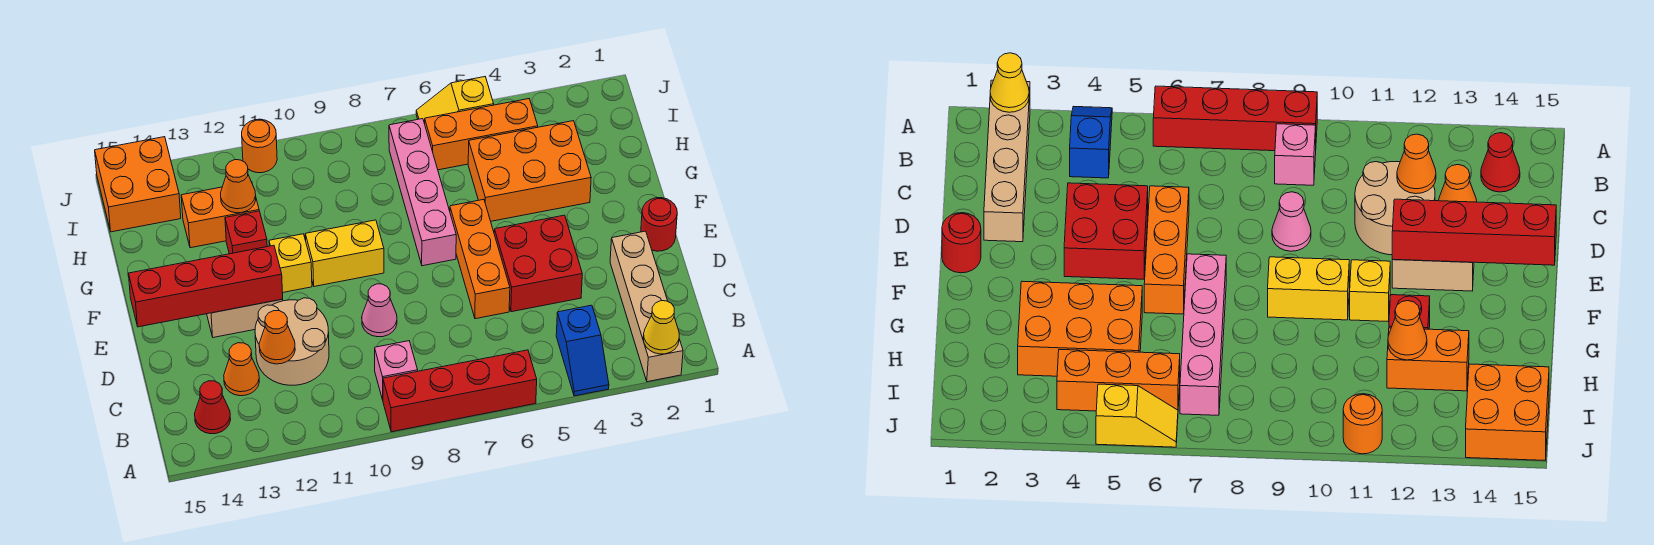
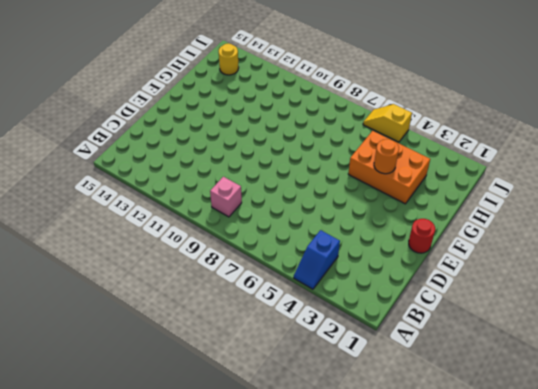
orange round brick G4 level 2 -> orange round brick J11 level 1
yellow round brick I14 level 1 -> orange brick I14:J15 level 1
none -> tan brick A2:D2 level 1
none -> red brick A6:A9 level 1
none -> red cone B14 level 1

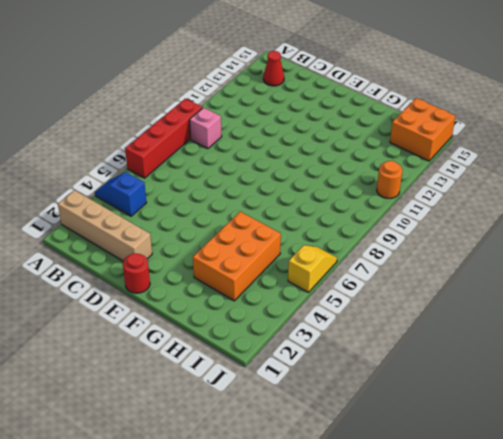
none -> tan round brick C11:D12 level 1
none -> orange cone C13 level 1
none -> red brick D4:E5 level 1

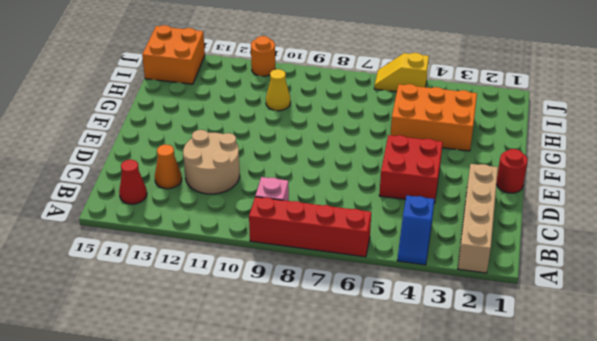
yellow cone H10 level 1 -> yellow cone A2 level 2
none -> orange brick D6:F6 level 1
none -> pink cone D9 level 1
none -> tan brick E12:E13 level 1

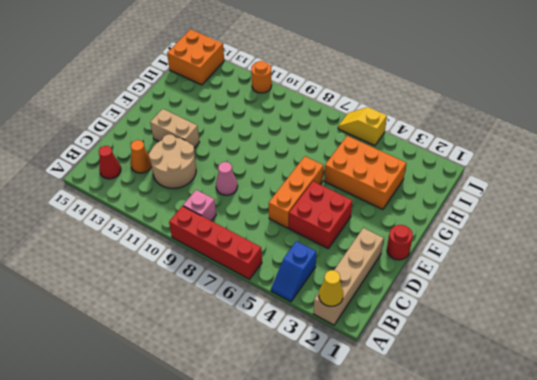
none -> pink brick F7:I7 level 1
none -> yellow brick F9:F10 level 1
none -> yellow brick F11 level 1

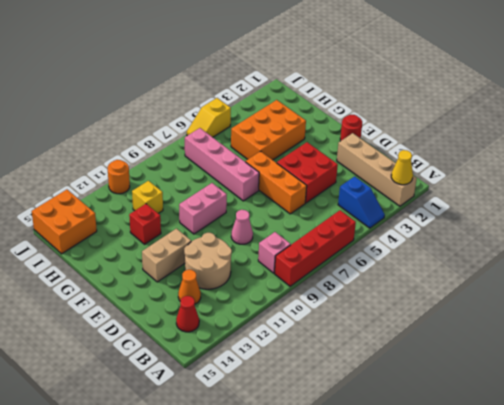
pink brick F9:F10 level 1 -> yellow brick F9:F10 level 1
yellow brick H11 level 1 -> yellow brick F11 level 1
none -> orange brick H12:H13 level 1
none -> orange brick I4:I6 level 1
none -> orange cone C12 level 2

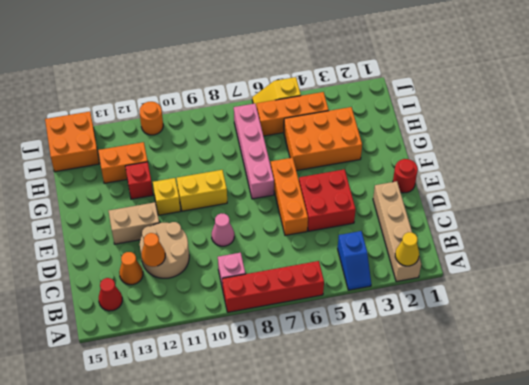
none -> red brick E12:E15 level 2
none -> orange cone H12 level 2

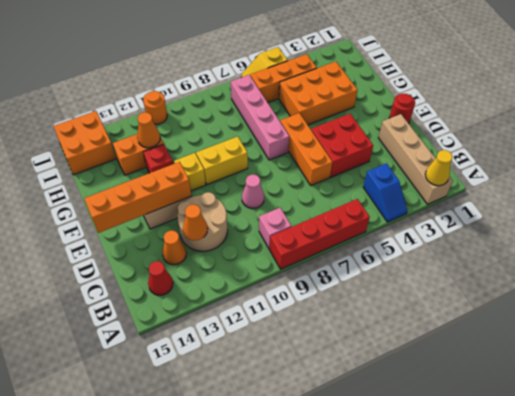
orange brick E12:E15 level 2 -> red brick E12:E15 level 2

